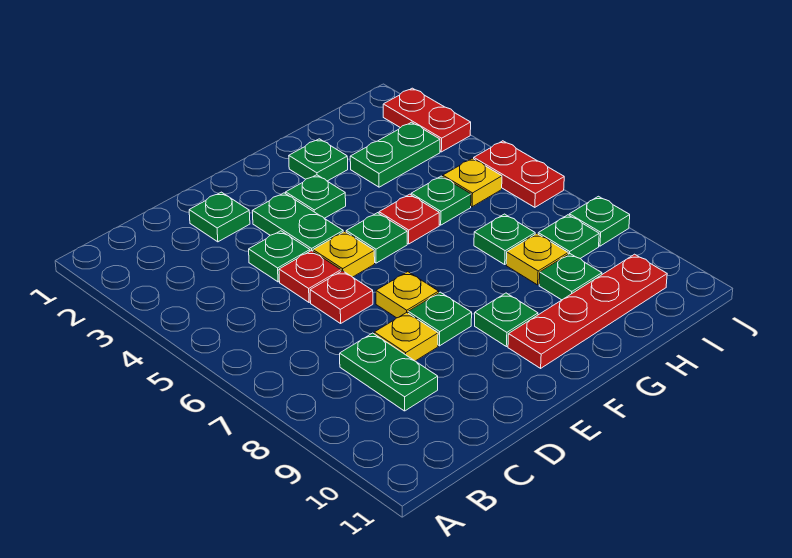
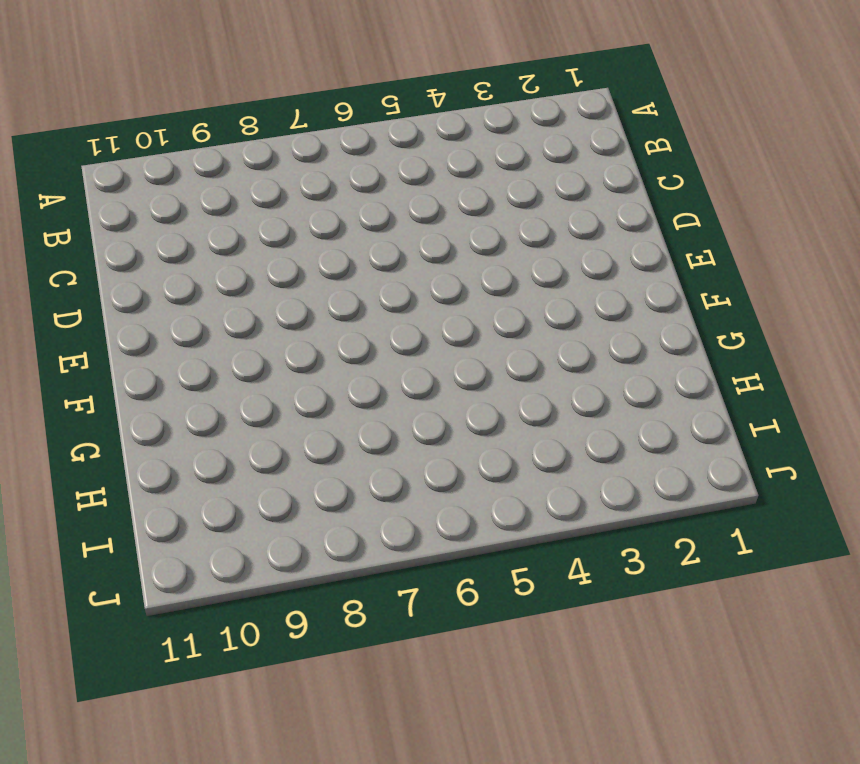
none -> green plate C8:C9 level 1
none -> green plate D2 level 1
none -> green plate D4 level 1

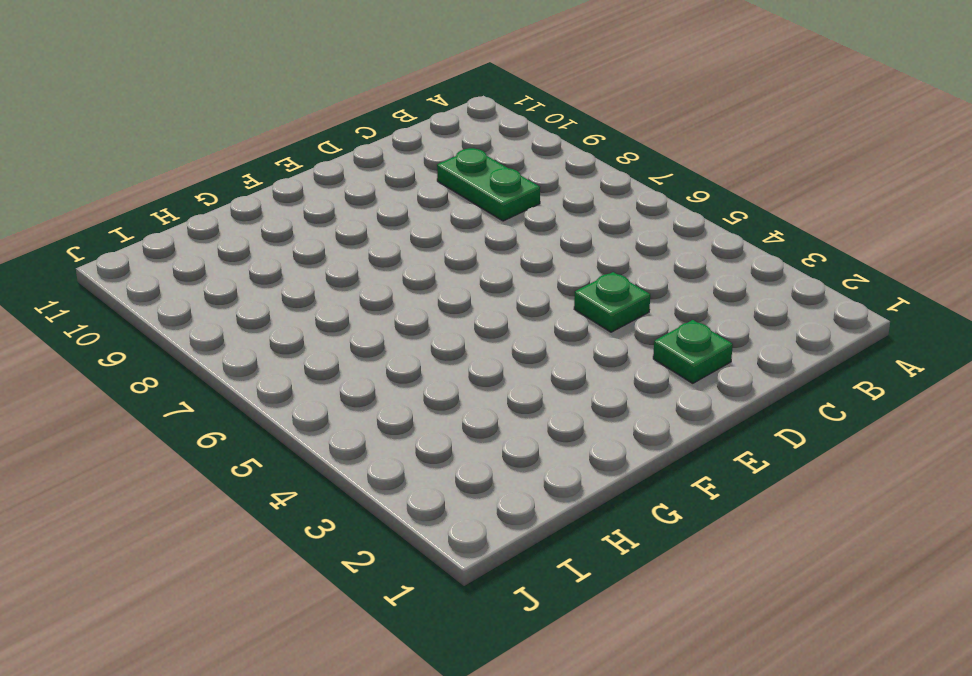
none -> red plate D5 level 1
none -> red plate D6 level 1
none -> yellow plate D8 level 1

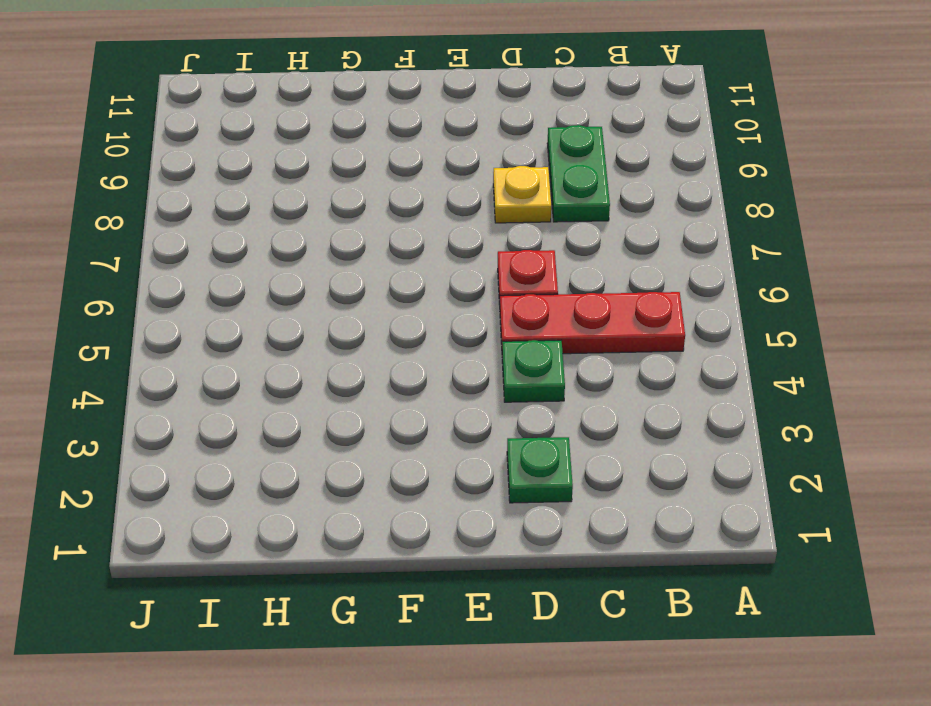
red plate B5:D5 level 1 -> red plate D5 level 1
none -> green plate E3:E4 level 1
none -> yellow plate E5 level 1
none -> yellow plate E7 level 1

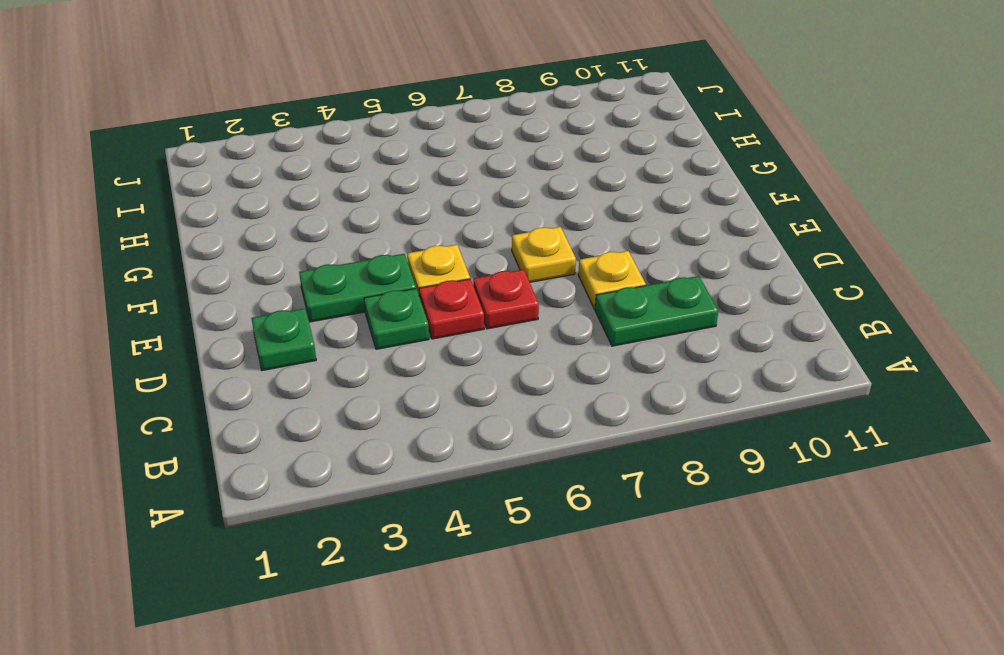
none -> green plate E8 level 1
none -> green plate F3 level 1
none -> green plate F5 level 1

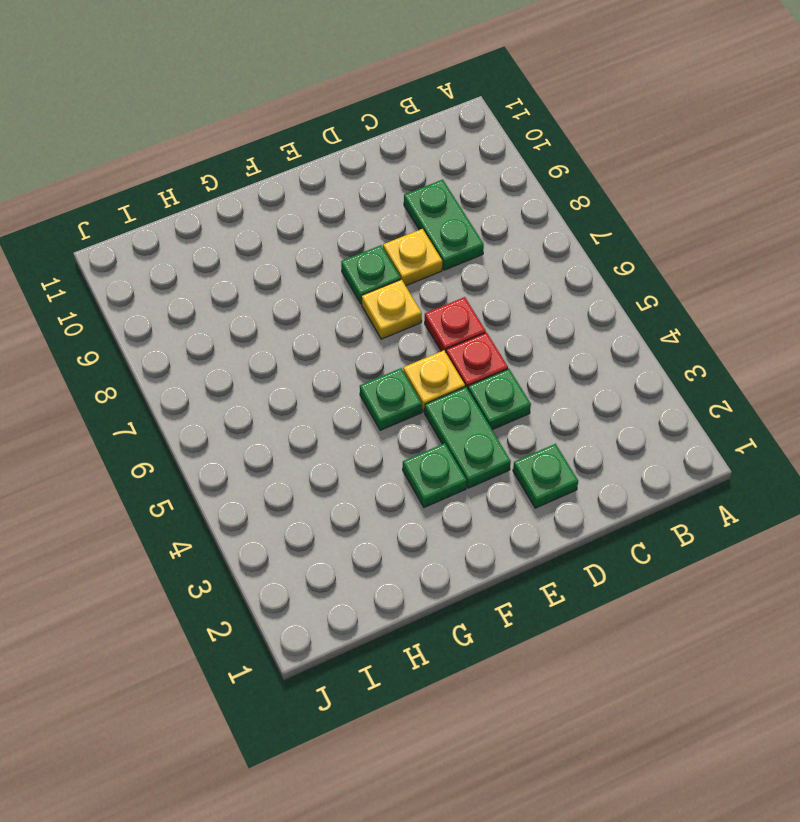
none -> green plate F9 level 1
none -> red plate F10:I10 level 1
none -> green plate G2 level 1

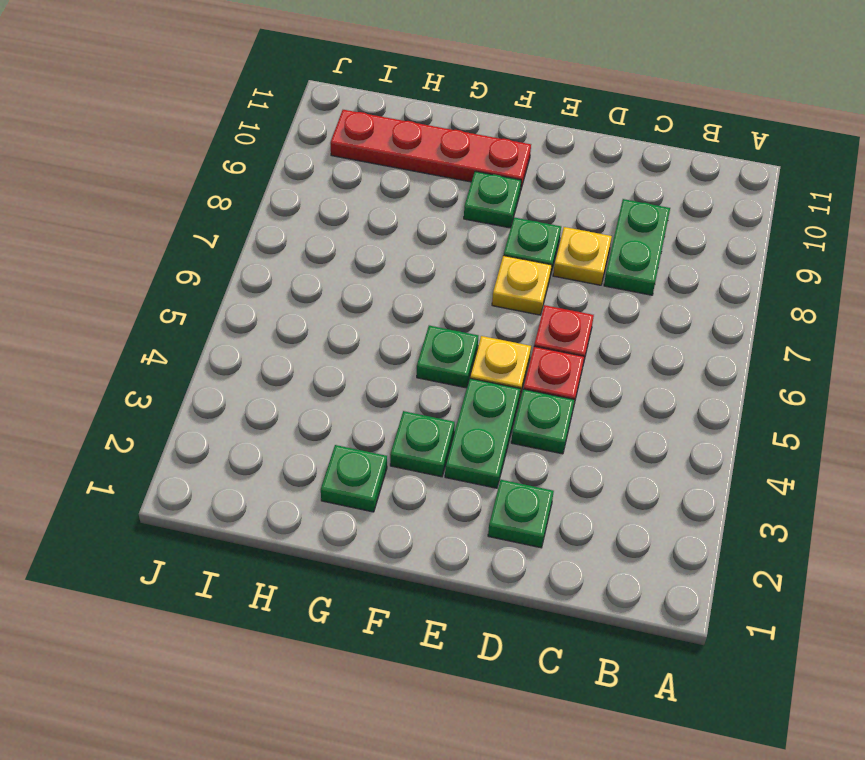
none -> red plate G5 level 1
none -> green plate H3:I3 level 1
none -> green plate H5 level 1

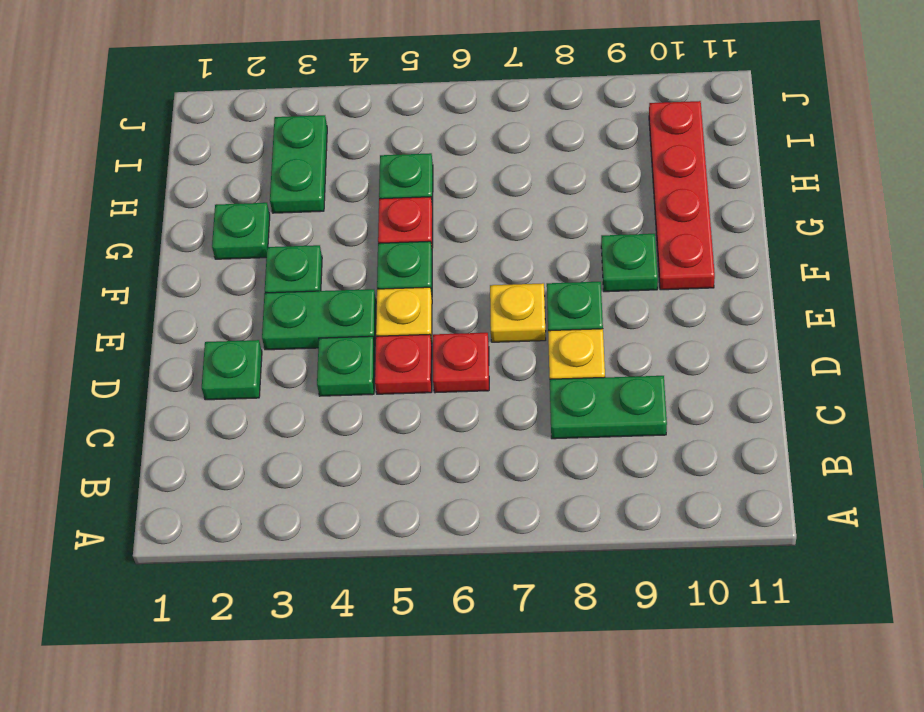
none -> green plate H7 level 1
none -> yellow plate H8 level 1
none -> green plate H9 level 1

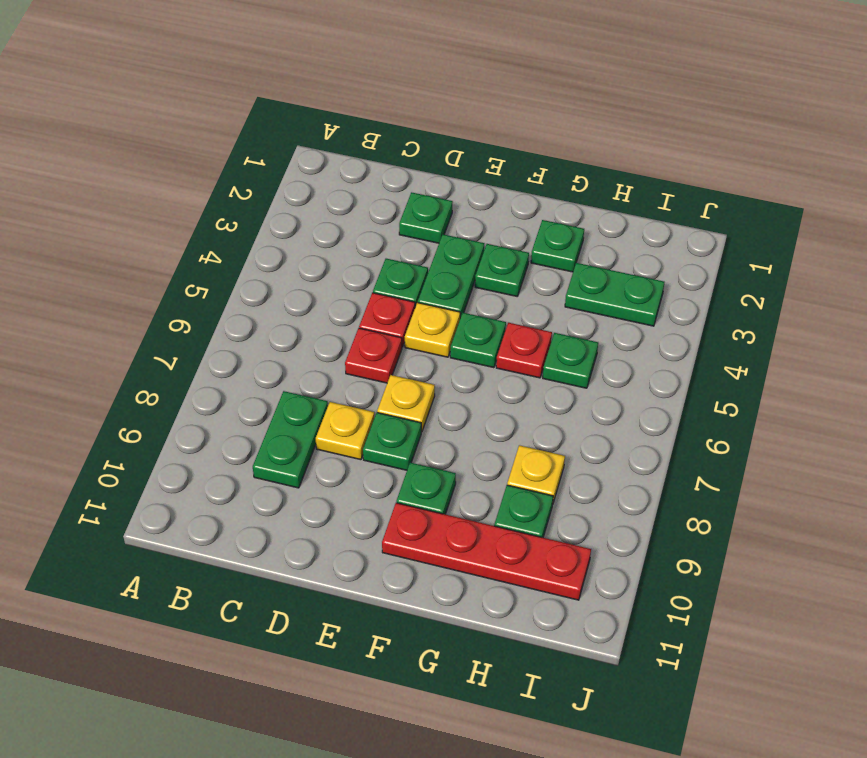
none -> green plate H7 level 1
none -> yellow plate I5 level 1
none -> green plate I8 level 1

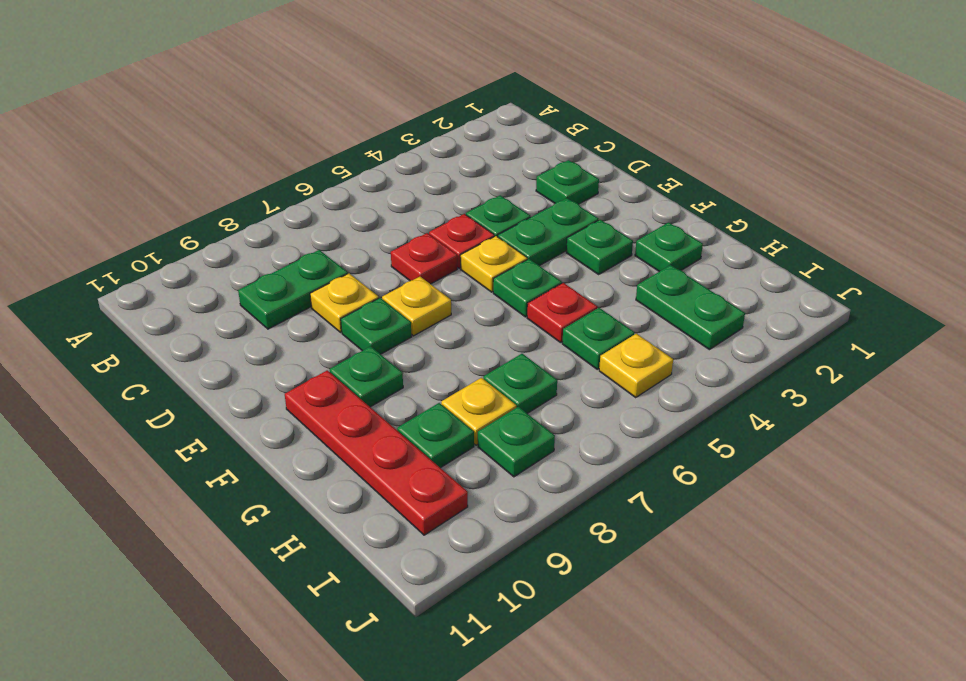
none -> red plate J2:J3 level 1
none -> red plate J5:J6 level 1
none -> green plate J8 level 1

